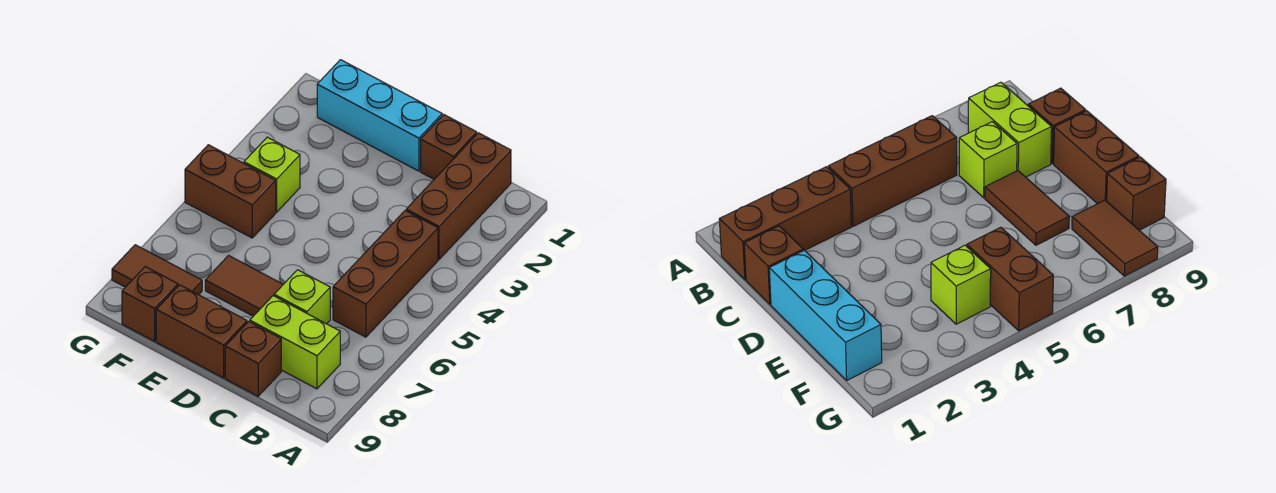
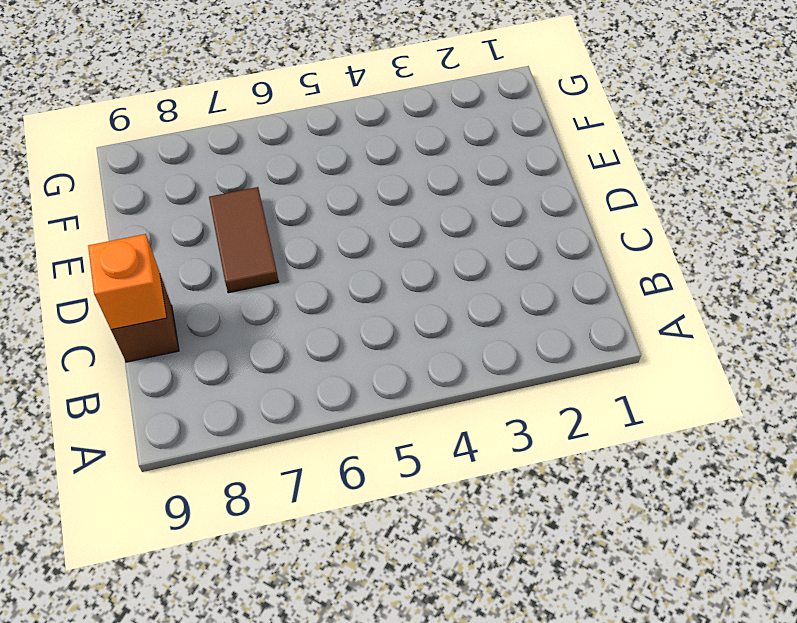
orange brick C9 level 2 -> none
none -> brown brick B1:B3 level 1
none -> brown brick B4:B6 level 1
none -> lime brick B8:C8 level 1

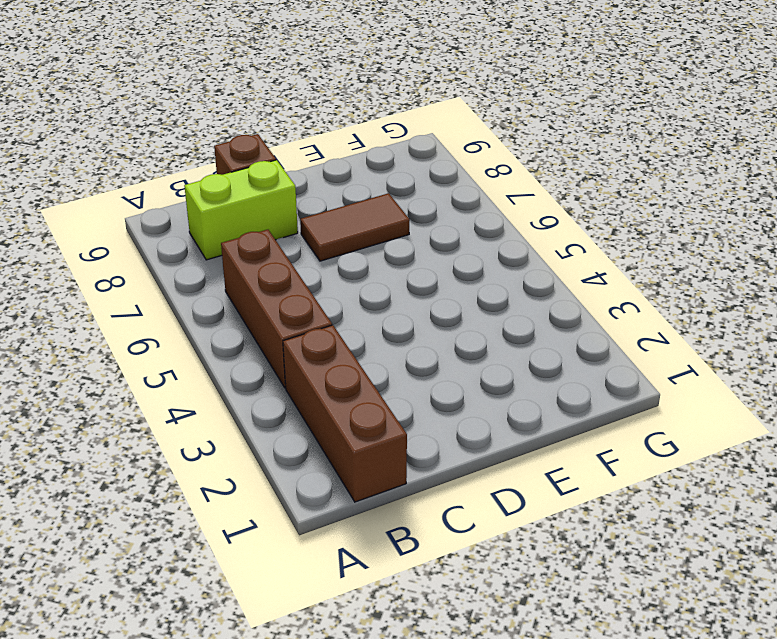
none -> brown brick C1 level 1
none -> lime brick C7 level 1
none -> cyan brick D1:F1 level 1

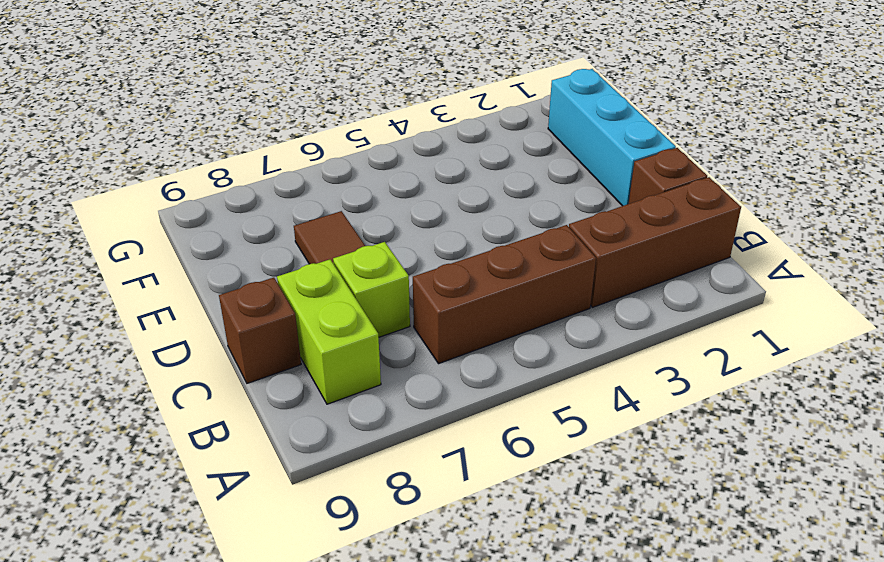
none -> brown brick D9:E9 level 1
none -> lime brick F4 level 1
none -> brown brick F5:G5 level 1

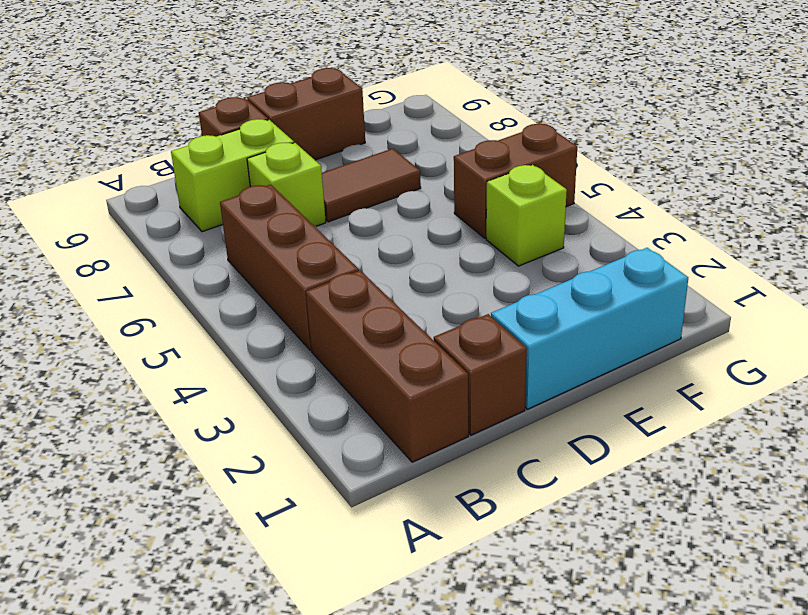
none -> brown tile F8:G8 level 1
none -> brown brick F9 level 1

